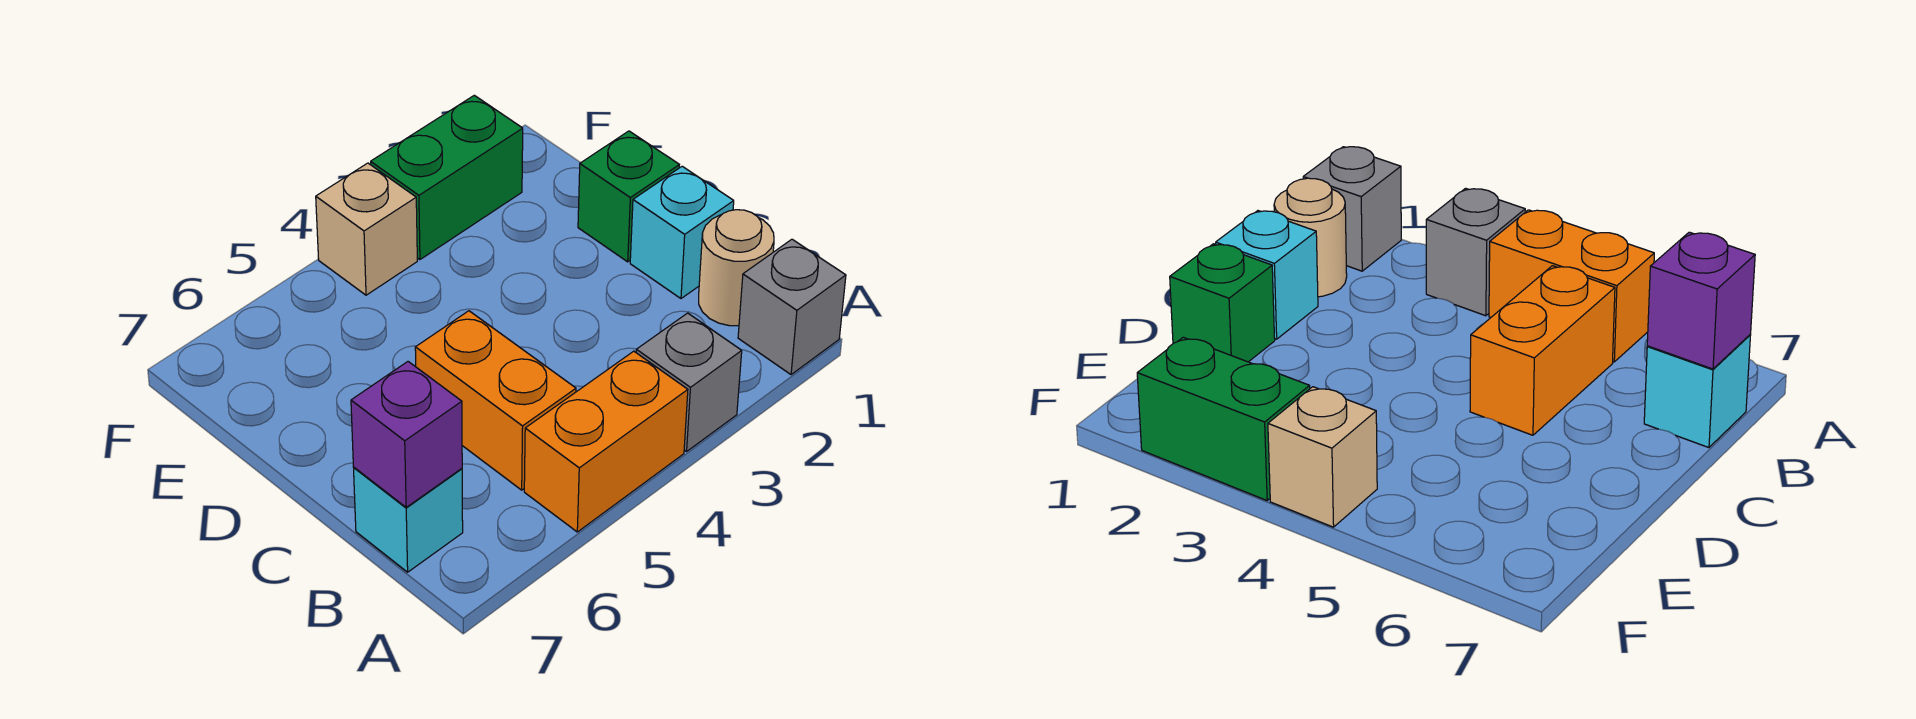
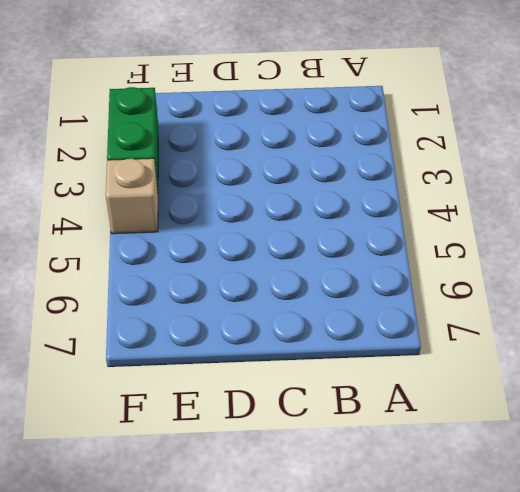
none -> grey brick A1 level 1
none -> grey brick A3 level 1

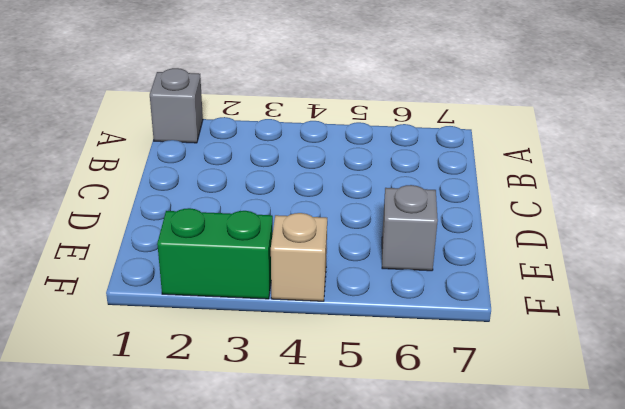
grey brick E6 level 1 -> grey brick A3 level 1
none -> orange brick A4:A5 level 1
none -> tan round brick B1 level 1

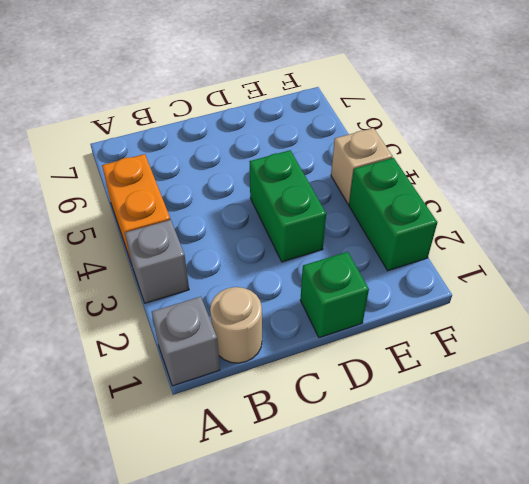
green brick D3:D4 level 1 -> none
none -> orange brick B5:C5 level 1
none -> cyan brick B7 level 1

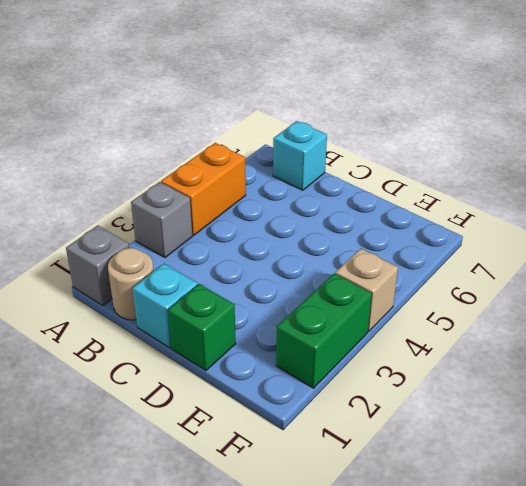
none -> orange brick B5:C5 level 1
none -> purple brick B7 level 2

